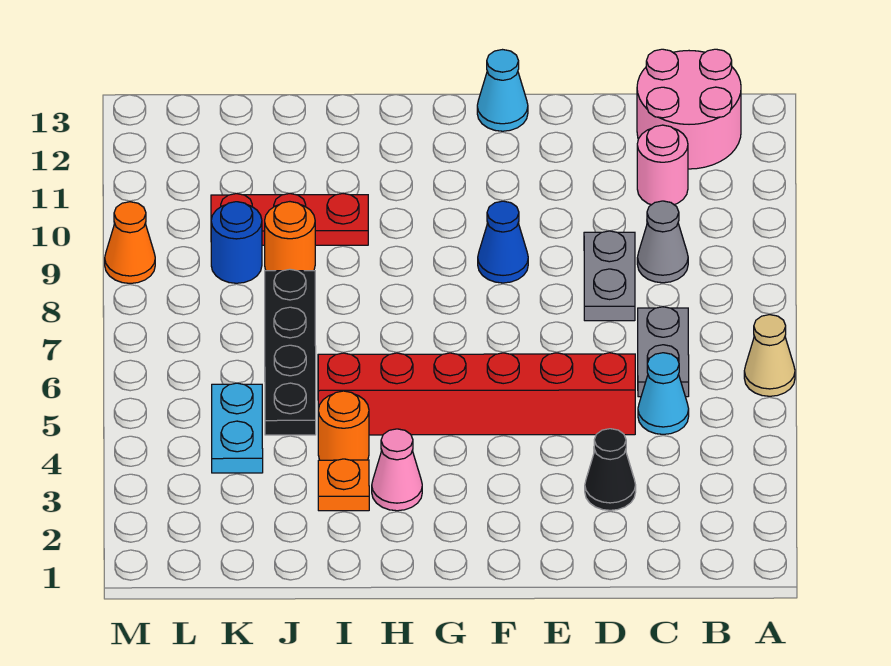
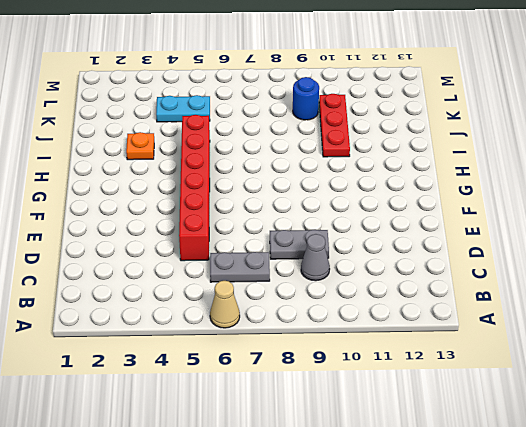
none -> pink round brick B12:C13 level 1
none -> cyan cone C5 level 1
none -> pink round brick C11 level 1

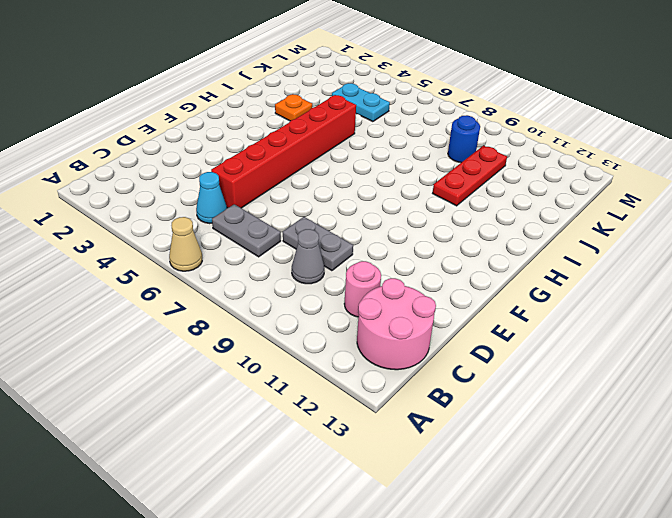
none -> black cone D3 level 1
none -> blue cone F9 level 1
none -> cyan cone F13 level 1

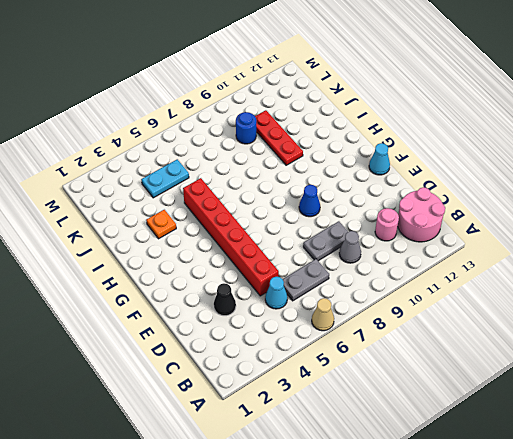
none -> pink cone H3 level 1
none -> orange round brick I4 level 1
none -> black plate J5:J8 level 1

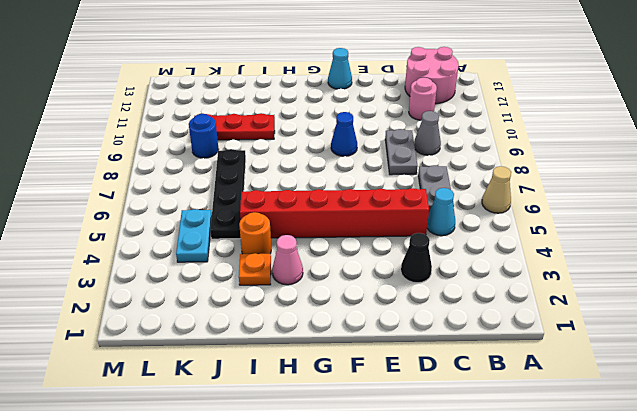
none -> orange round brick J9 level 1
none -> orange cone M9 level 1

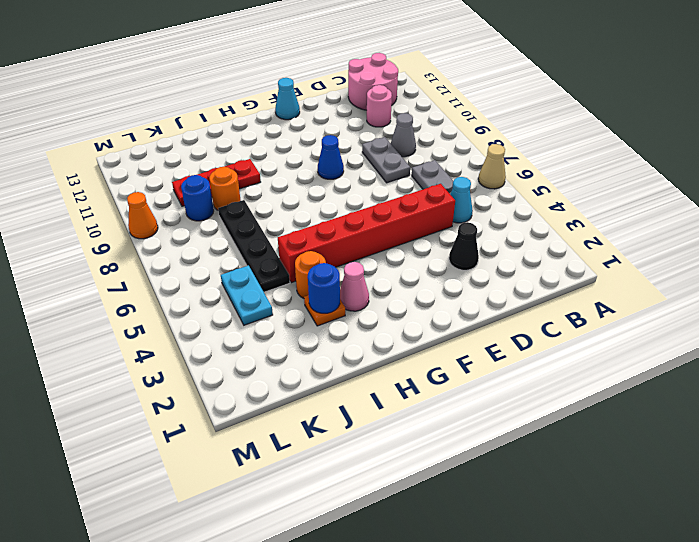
blue round brick I3 level 2 -> none

